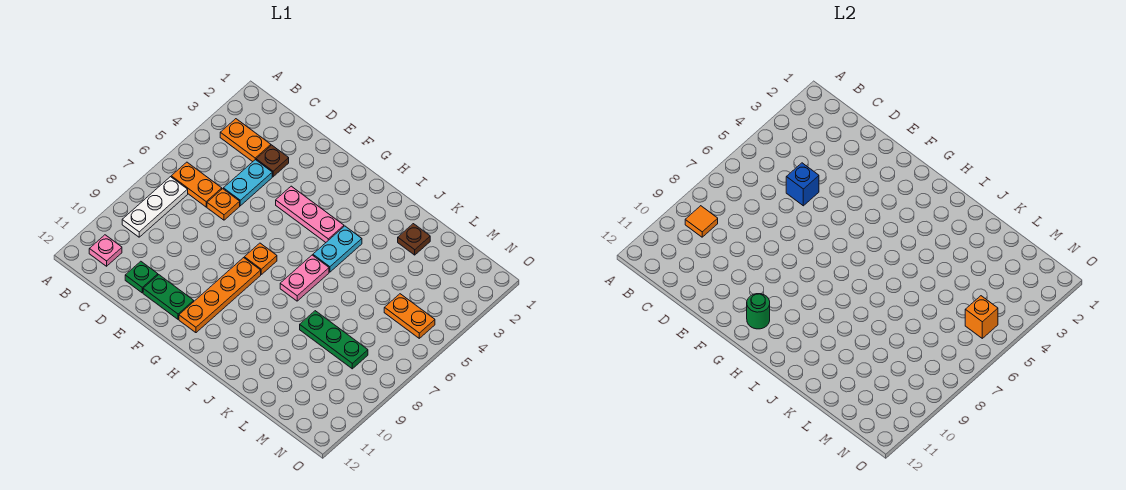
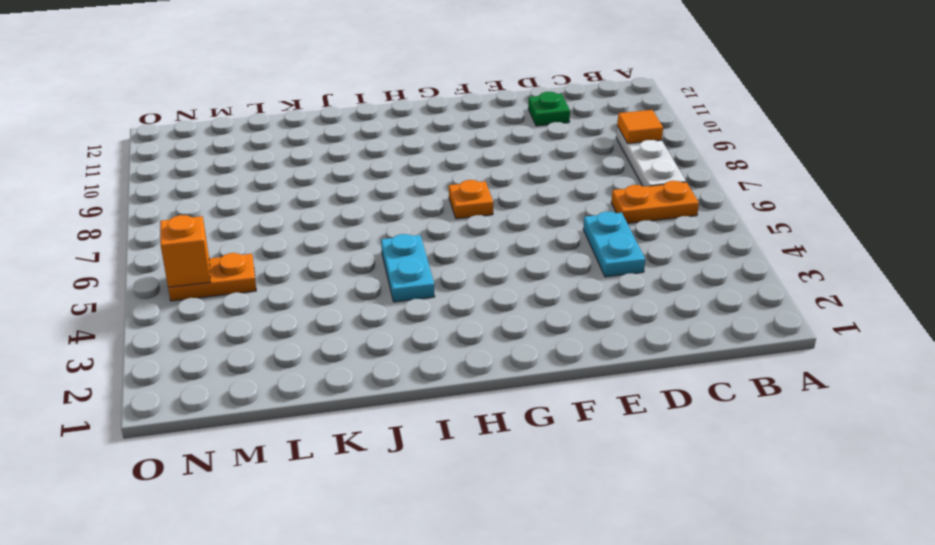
none -> orange plate B3:C3 level 1
none -> pink plate B11 level 1
none -> brown plate D3 level 1

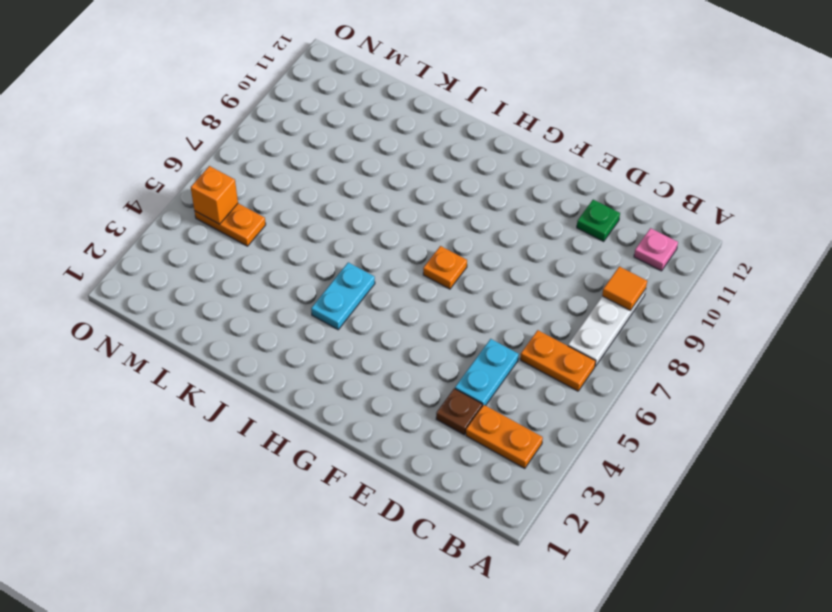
none -> orange plate D6 level 1
none -> green plate E11:F11 level 1
none -> pink plate F4:H4 level 1

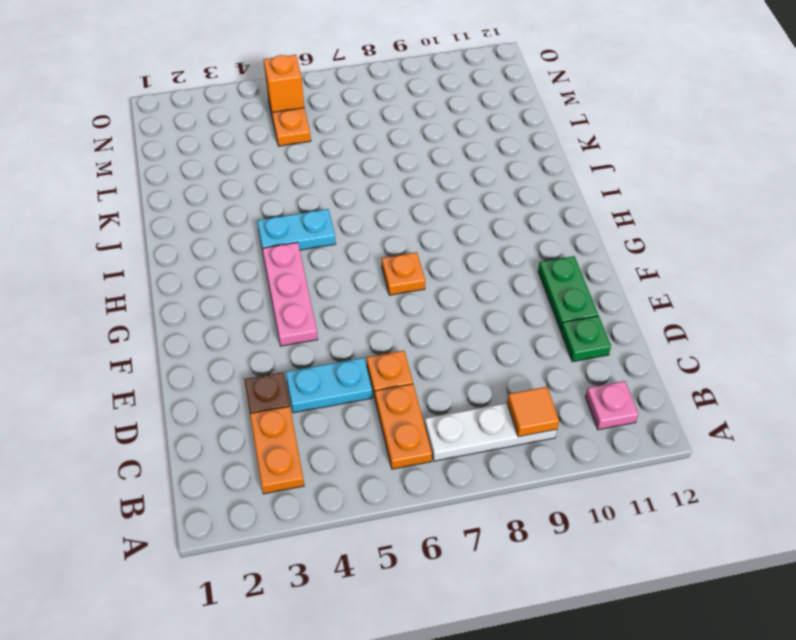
none -> orange plate G8:G11 level 1
none -> pink plate I6:I7 level 1
none -> brown plate K2 level 1

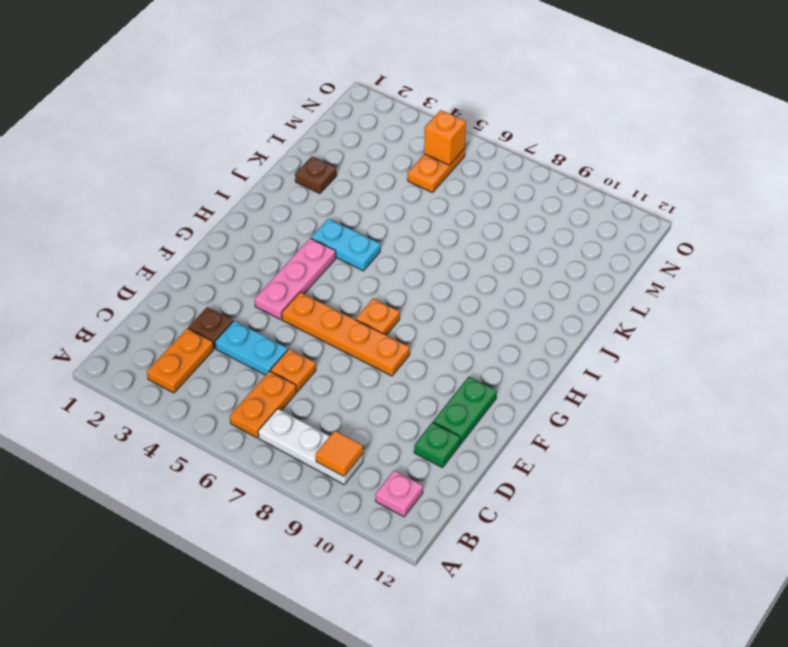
orange plate F5:F8 level 1 -> orange plate G8:G11 level 1
none -> pink plate I6:I7 level 1
none -> green plate K8:M8 level 1
none -> blue brick D5 level 2

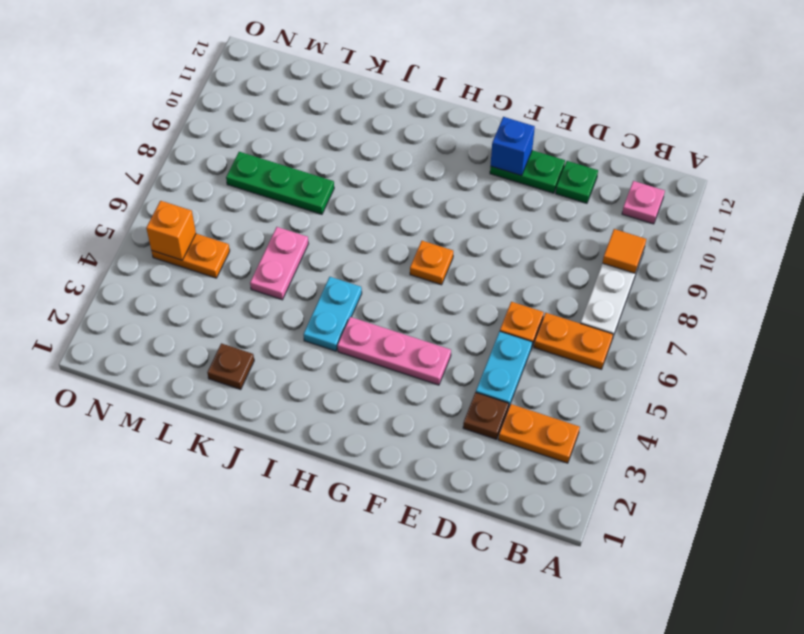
blue brick F11 level 2 -> blue brick D5 level 2
pink plate K5:K6 level 1 -> pink plate I6:I7 level 1
none -> orange plate G8:G11 level 1
none -> green round brick G11 level 2

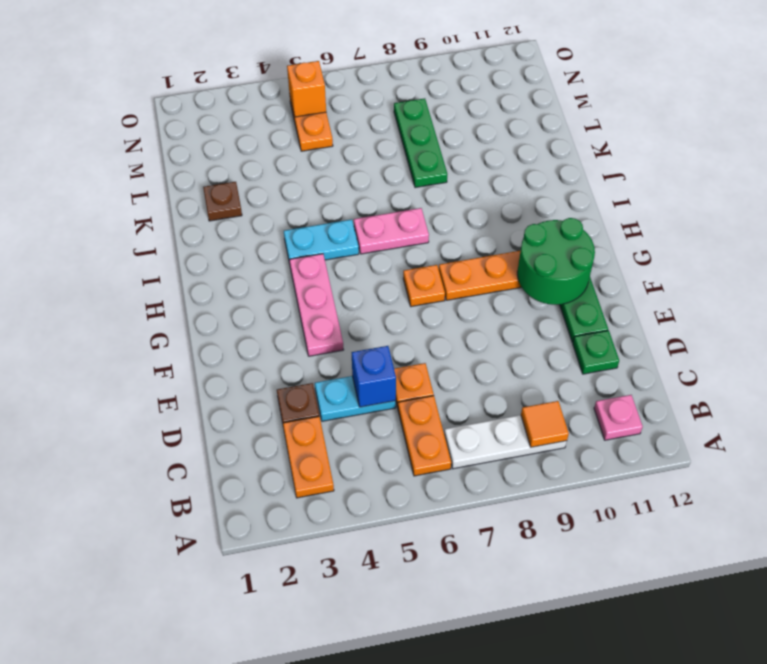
green round brick F10:G11 level 2 -> green round brick G11 level 2

